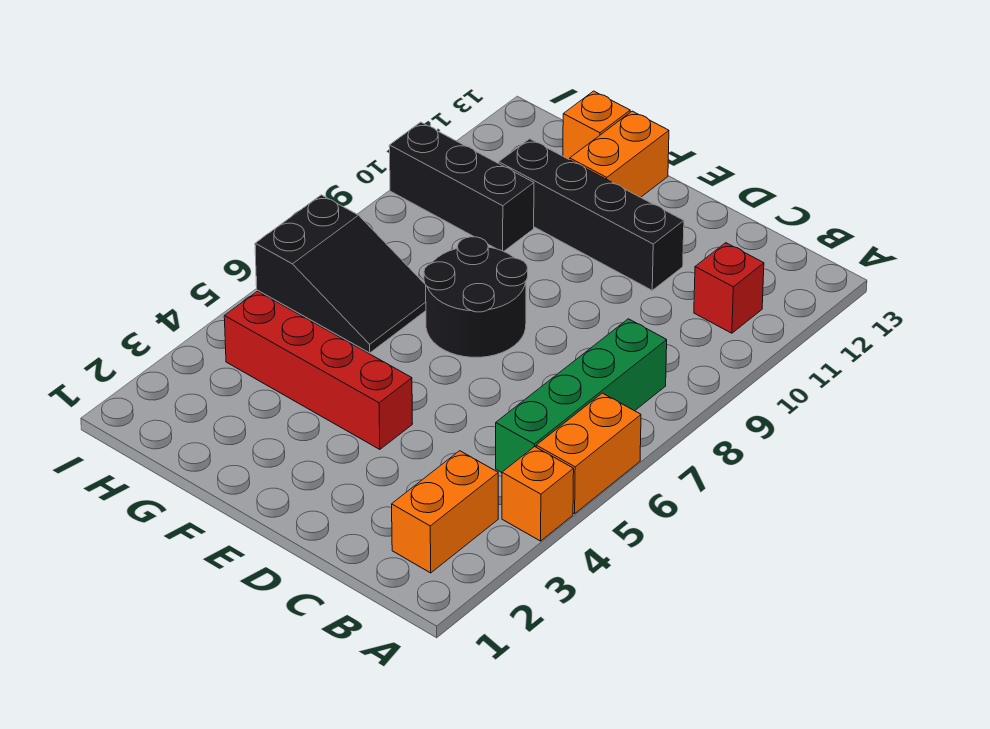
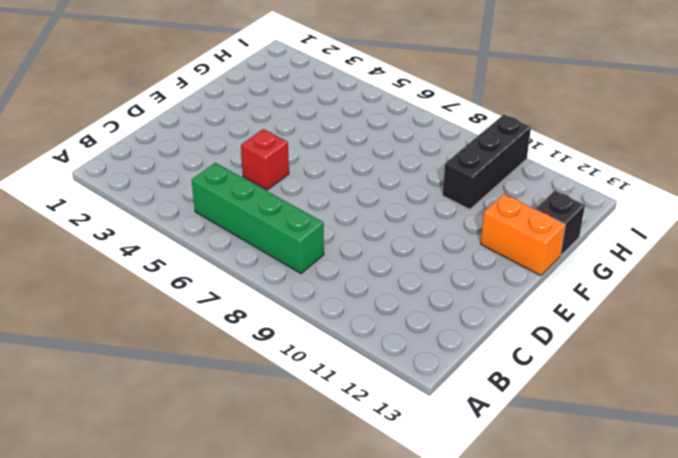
red brick D5 level 1 -> red brick B11 level 1
black brick G13 level 1 -> orange brick G13 level 1
none -> orange brick A4 level 1
none -> orange brick A5:A6 level 1
none -> orange brick B2:B3 level 1

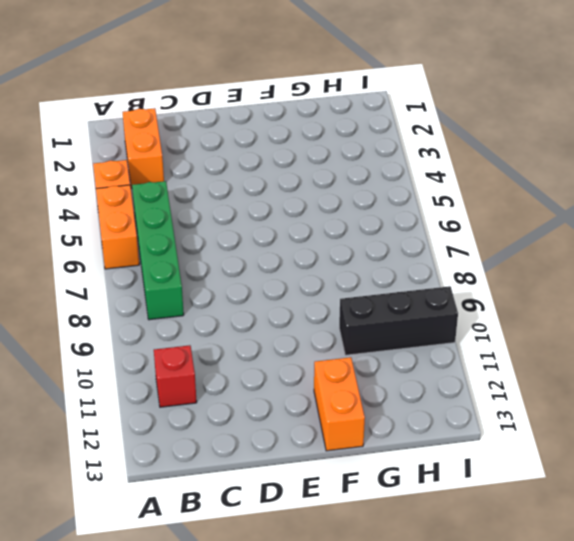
none -> black brick D11:G11 level 1
none -> red brick E4:H4 level 1
none -> black round brick E7:F8 level 1

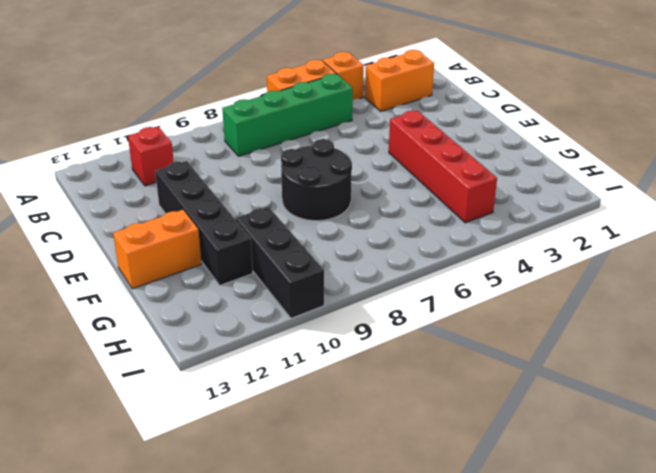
none -> black slope G6:I7 level 1 top I
none -> orange brick G13 level 1

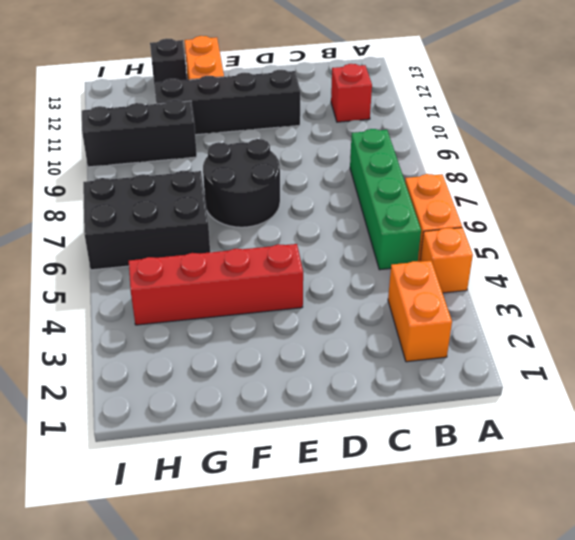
black brick G6:I7 level 1 -> black slope G6:I7 level 1 top I
black brick G13 level 1 -> orange brick G13 level 1

